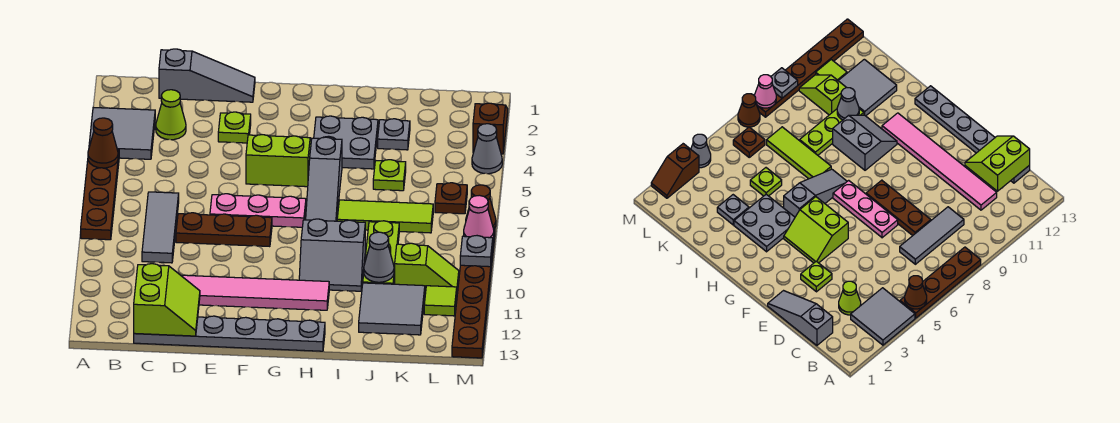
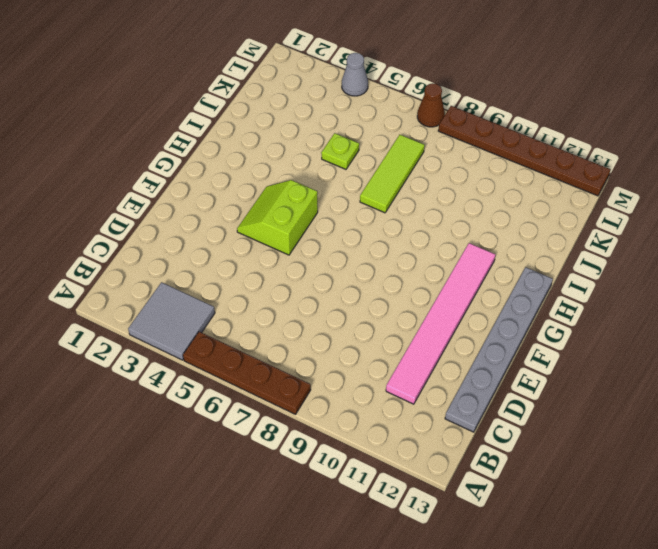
none -> grey slope C1:E1 level 1 top C
none -> lime cone C3 level 1
none -> grey tile C7:C9 level 1
none -> brown plate D8:F8 level 1

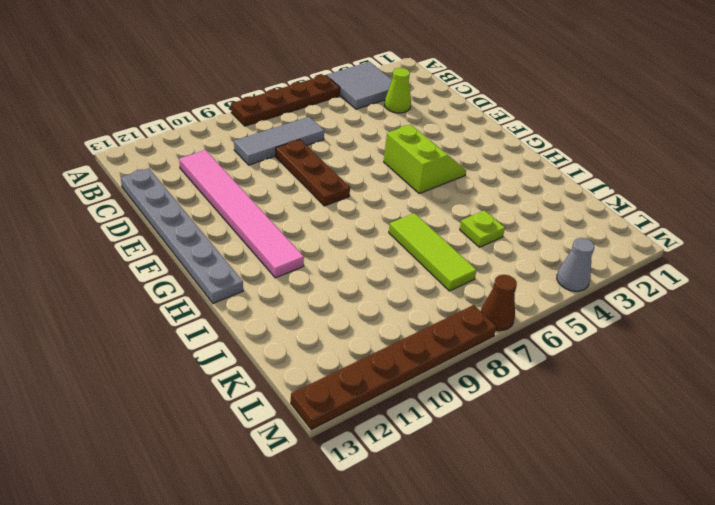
none -> grey slope C1:E1 level 1 top C
none -> lime plate E3 level 1
none -> pink plate E7:G7 level 1
none -> grey plate H3:I4 level 1

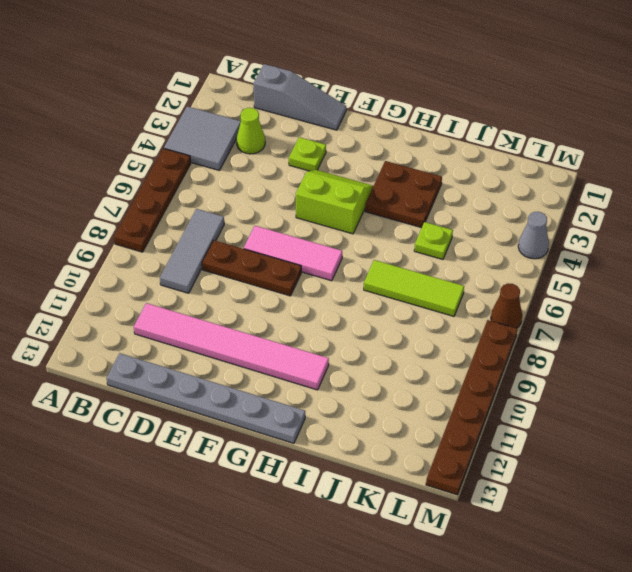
pink tile E7:G7 level 1 -> pink plate E7:G7 level 1
brown plate H3:I4 level 1 -> grey plate H3:I4 level 1
none -> grey slope H5:H7 level 1 top 5
none -> grey slope H9:I10 level 1 top 9
none -> grey plate J3 level 1
none -> lime plate J8:J10 level 1

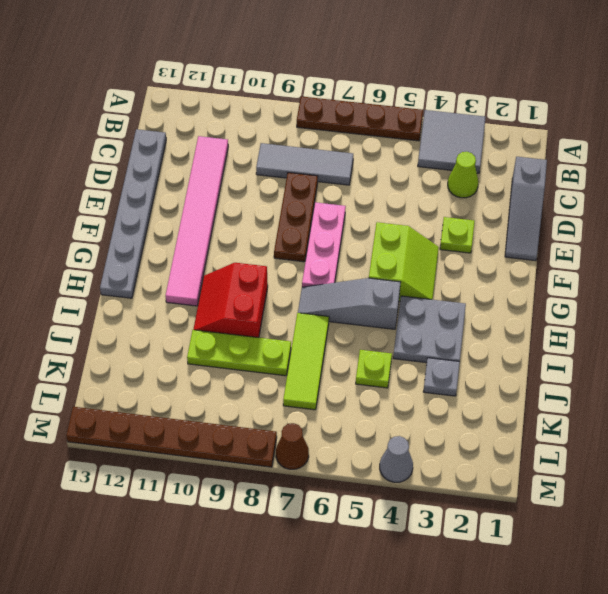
red slope H9:I10 level 1 top 9 -> grey slope H9:I10 level 1 top 9
none -> grey tile J11:K12 level 1
none -> lime slope K10:L10 level 1 top K
none -> brown plate L6 level 1
none -> lime tile L11 level 1

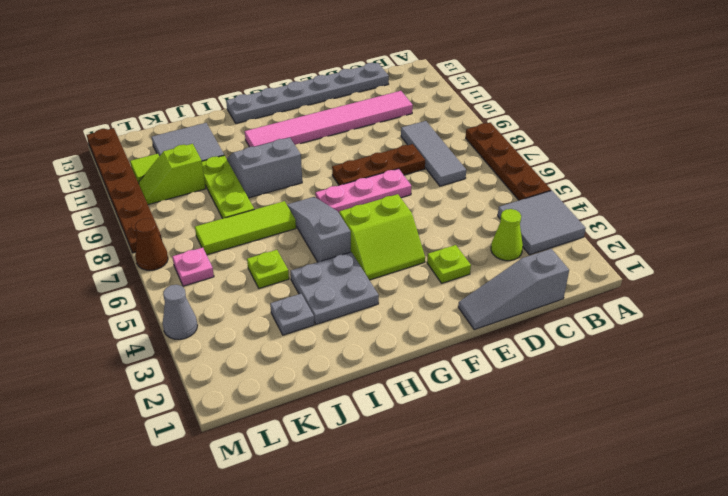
pink plate L6 level 1 -> brown plate L6 level 1
none -> brown slope M2:M3 level 1 top 3
none -> brown cone A5 level 2
none -> lime slope C12:D13 level 2 top C
none -> grey cone J10 level 2

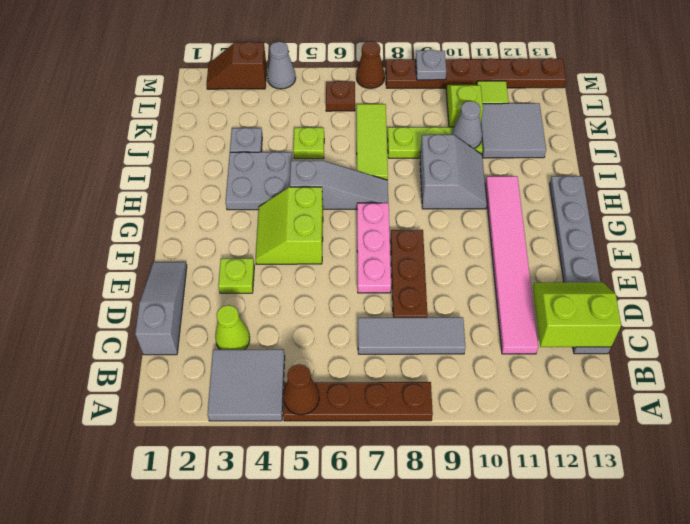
none -> pink cone M8 level 2

